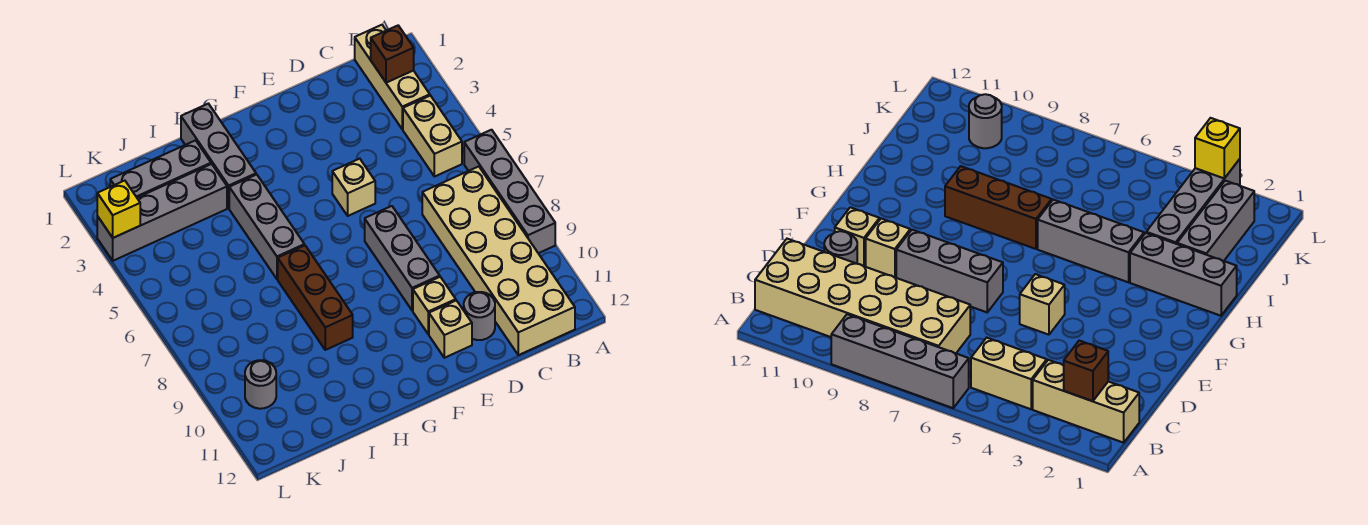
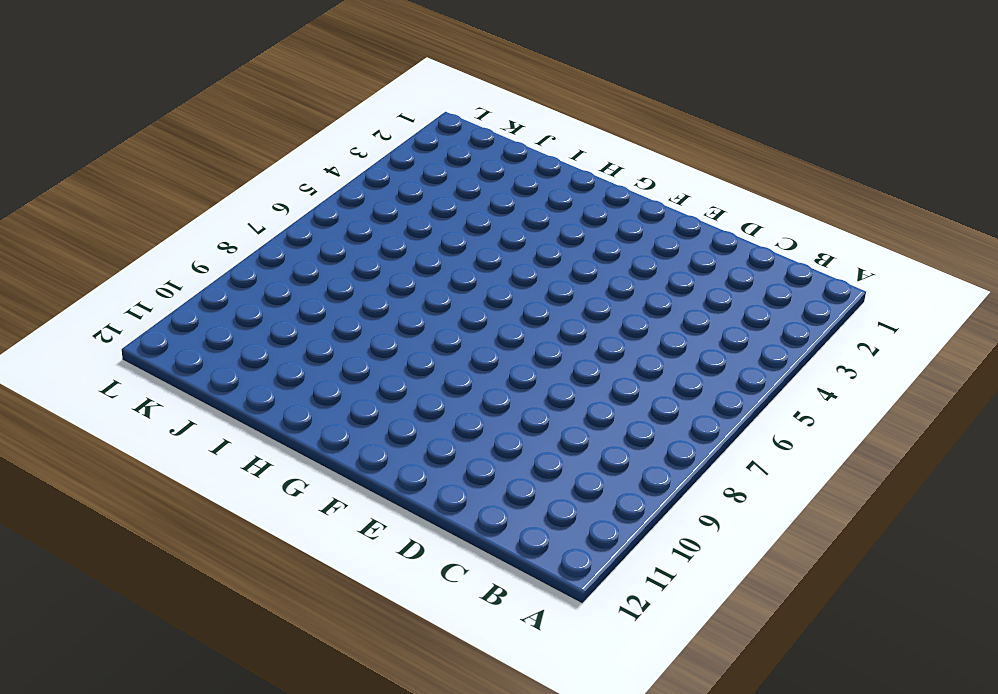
none -> grey brick A6:A9 level 1
none -> tan brick B1:B3 level 1
none -> tan brick B4:B5 level 1

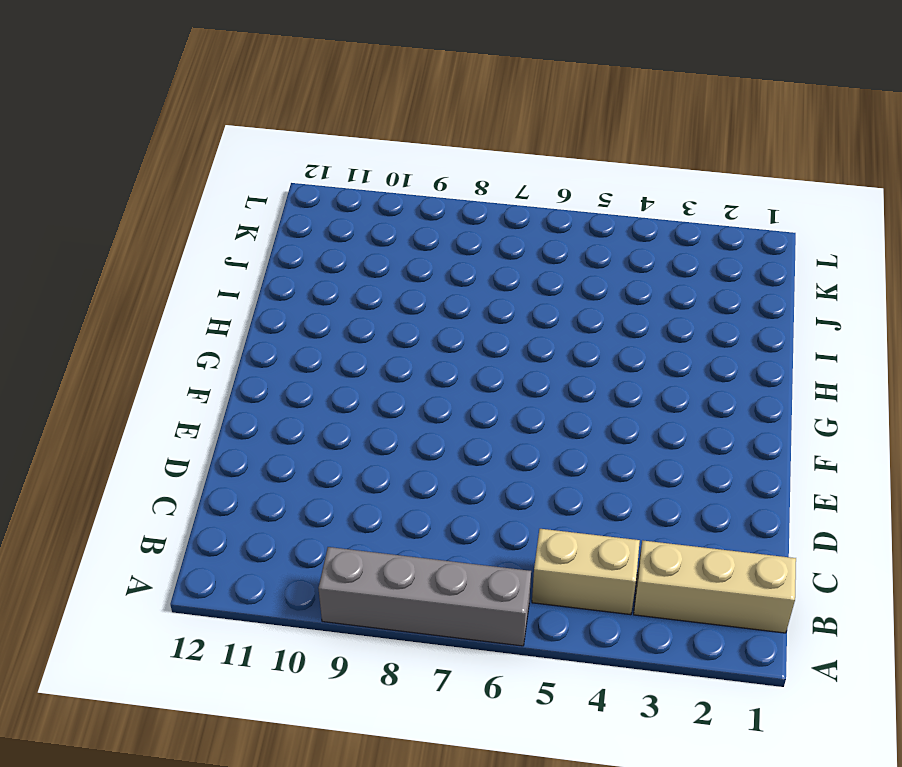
none -> tan brick B7:C12 level 1
none -> grey round brick D11 level 1
none -> tan brick E5 level 1

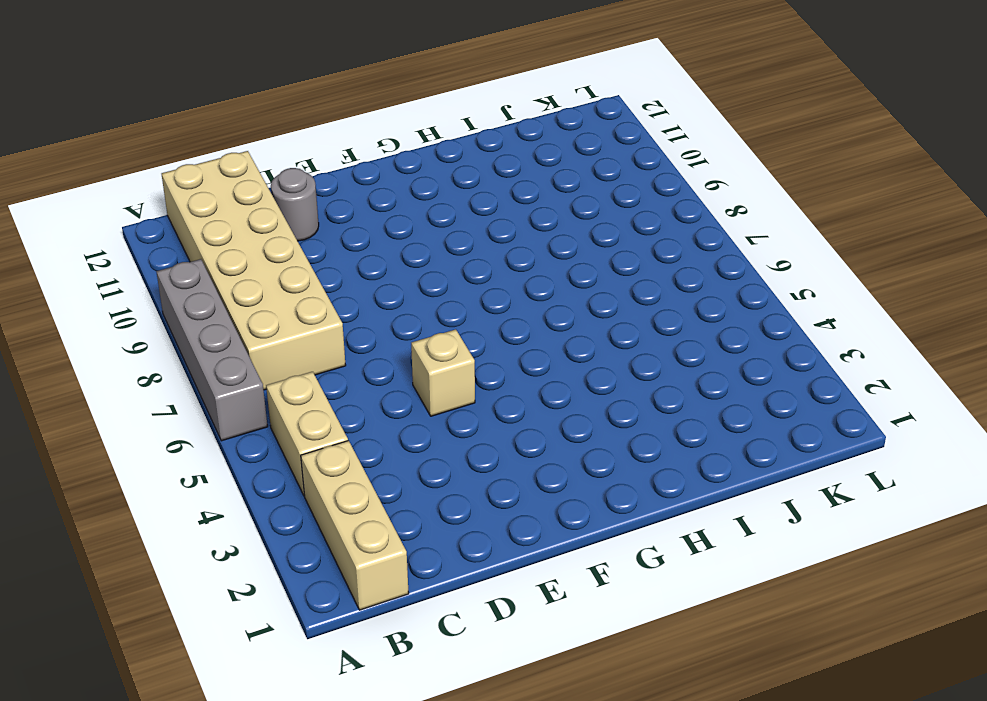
none -> grey brick E7:E9 level 1
none -> tan brick E10 level 1
none -> tan brick E11 level 1

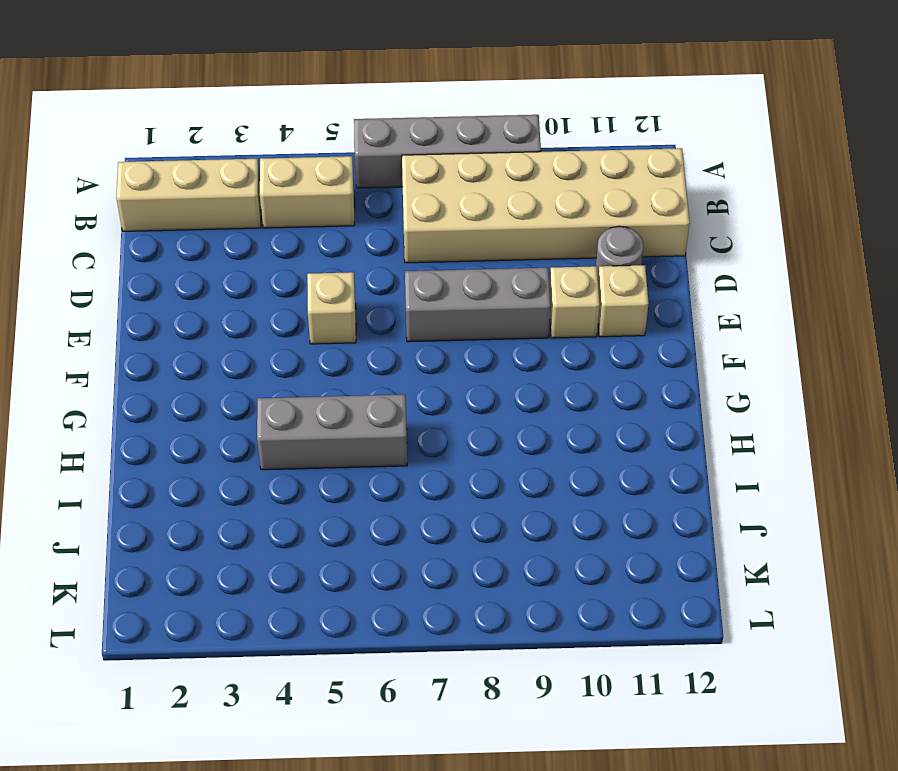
none -> grey brick H1:H3 level 1
none -> brown brick H7:H9 level 1
none -> grey brick I2:K2 level 1

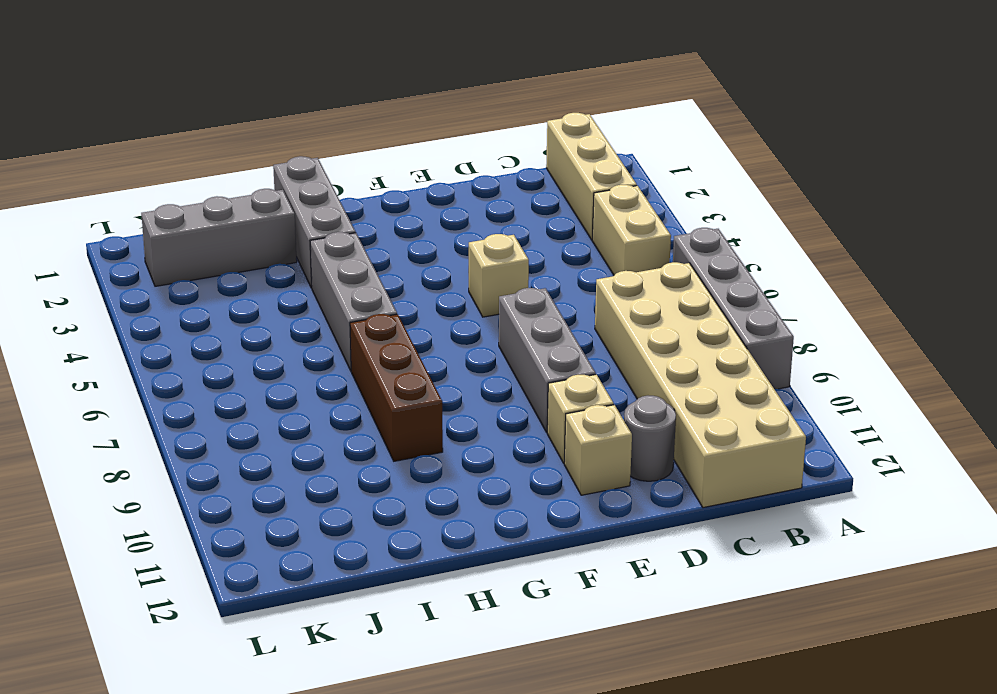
none -> grey brick I3:L3 level 1
none -> grey round brick K10 level 1
none -> brown brick B2 level 2

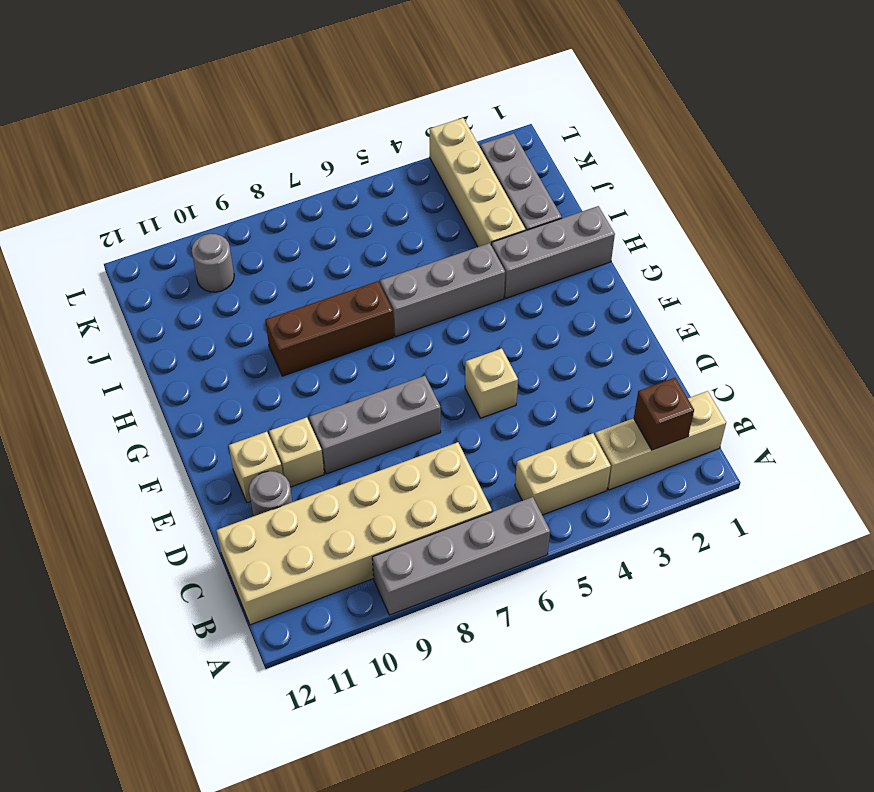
tan brick I3:L3 level 1 -> grey brick I3:L3 level 1
none -> yellow brick L3 level 2

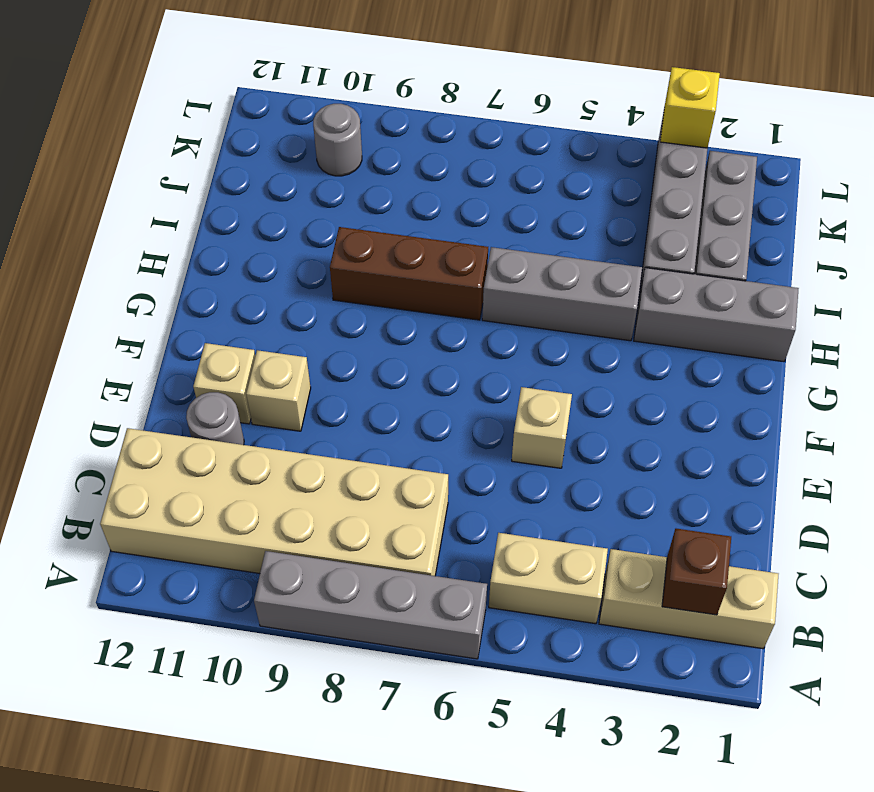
none -> grey brick E7:E9 level 1

